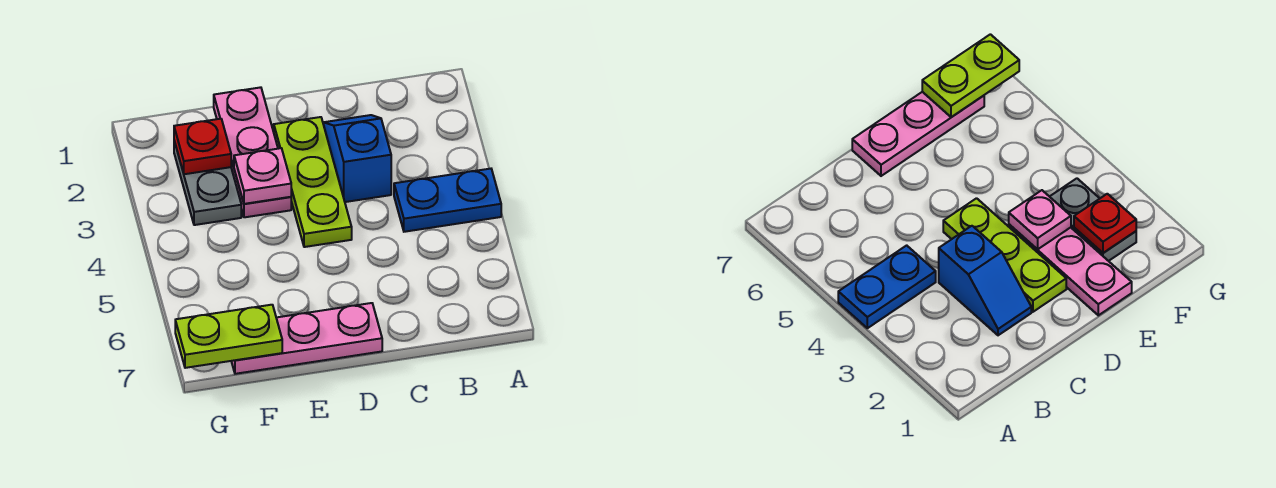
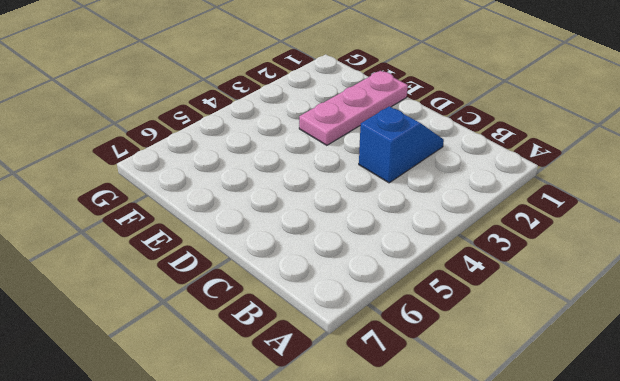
none -> blue plate A4:B4 level 1
none -> lime plate D2:D4 level 1

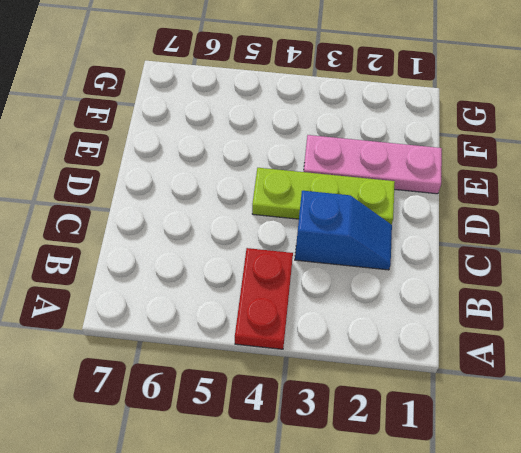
red plate A4:B4 level 1 -> blue plate A4:B4 level 1
none -> pink plate D7:F7 level 1
none -> grey plate F2:F3 level 1

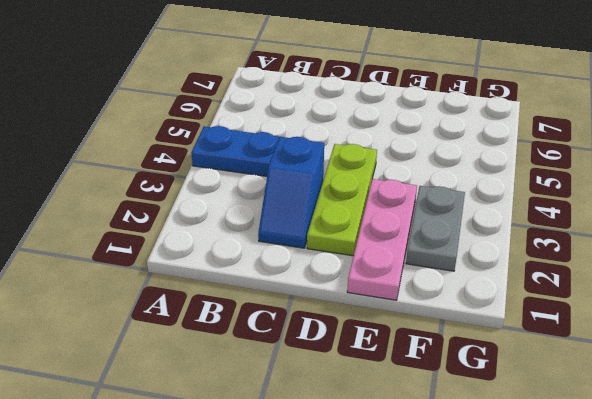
none -> pink plate D7:F7 level 1
none -> pink plate E3 level 2

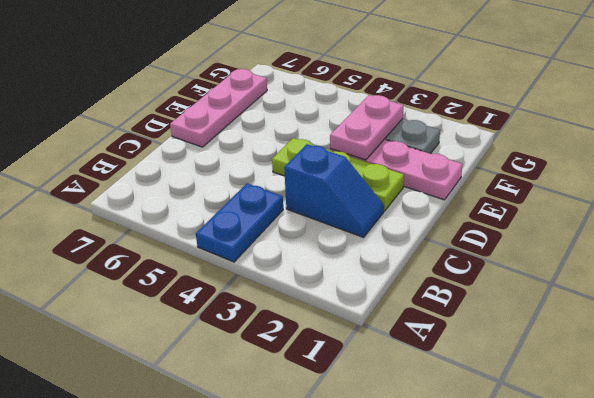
pink plate E3:F3 level 2 -> pink plate E3 level 2
none -> red plate F2 level 2
none -> lime plate F7:G7 level 2

